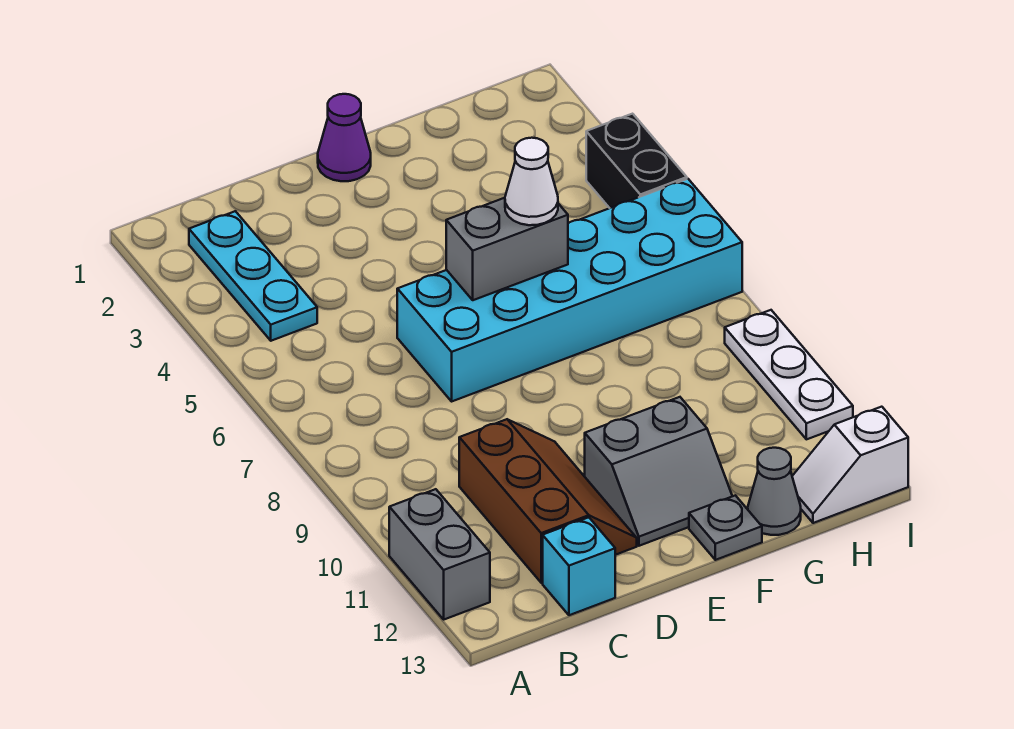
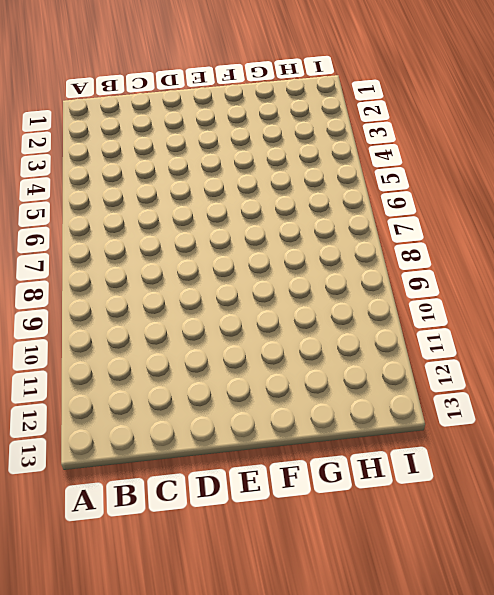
none -> grey brick A11:A12 level 1
none -> cyan plate B2:B4 level 1
none -> brown slope C10:D12 level 1 top C

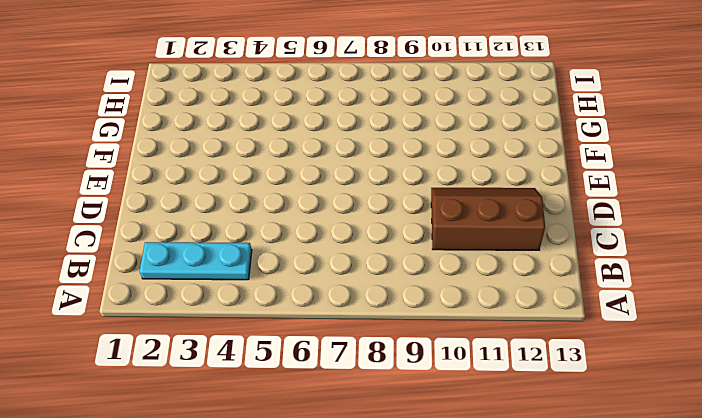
none -> grey brick A11:A12 level 1
none -> cyan brick C13 level 1
none -> cyan brick D6:I7 level 1

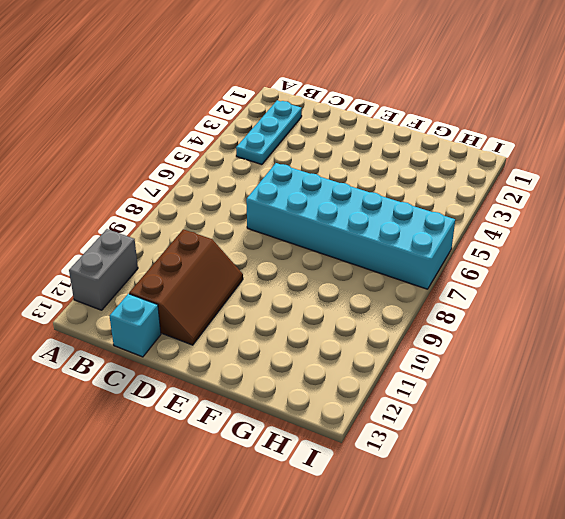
none -> purple cone E1 level 1
none -> grey slope E11:F12 level 1 top 11
none -> grey plate F13 level 1

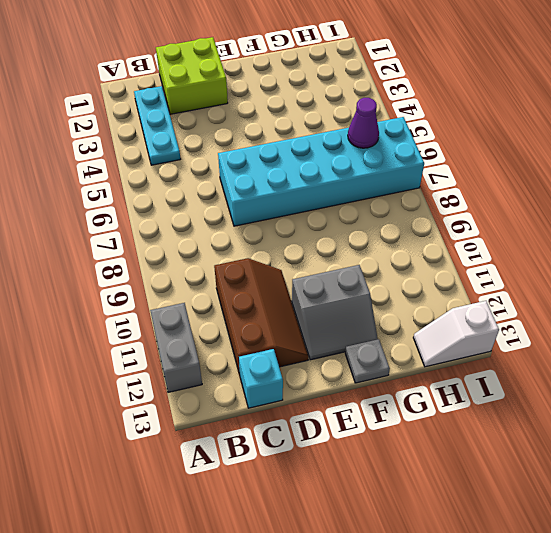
lime brick C1:D2 level 1 -> none
purple cone H6 level 2 -> purple cone E1 level 1
none -> grey cone G13 level 1
none -> black brick I4:I5 level 1
none -> white plate I9:I11 level 1

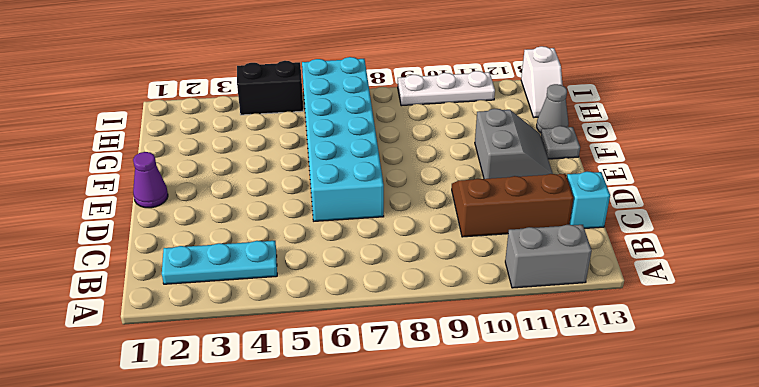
none -> grey brick E6:F6 level 2
none -> white cone F6 level 3

